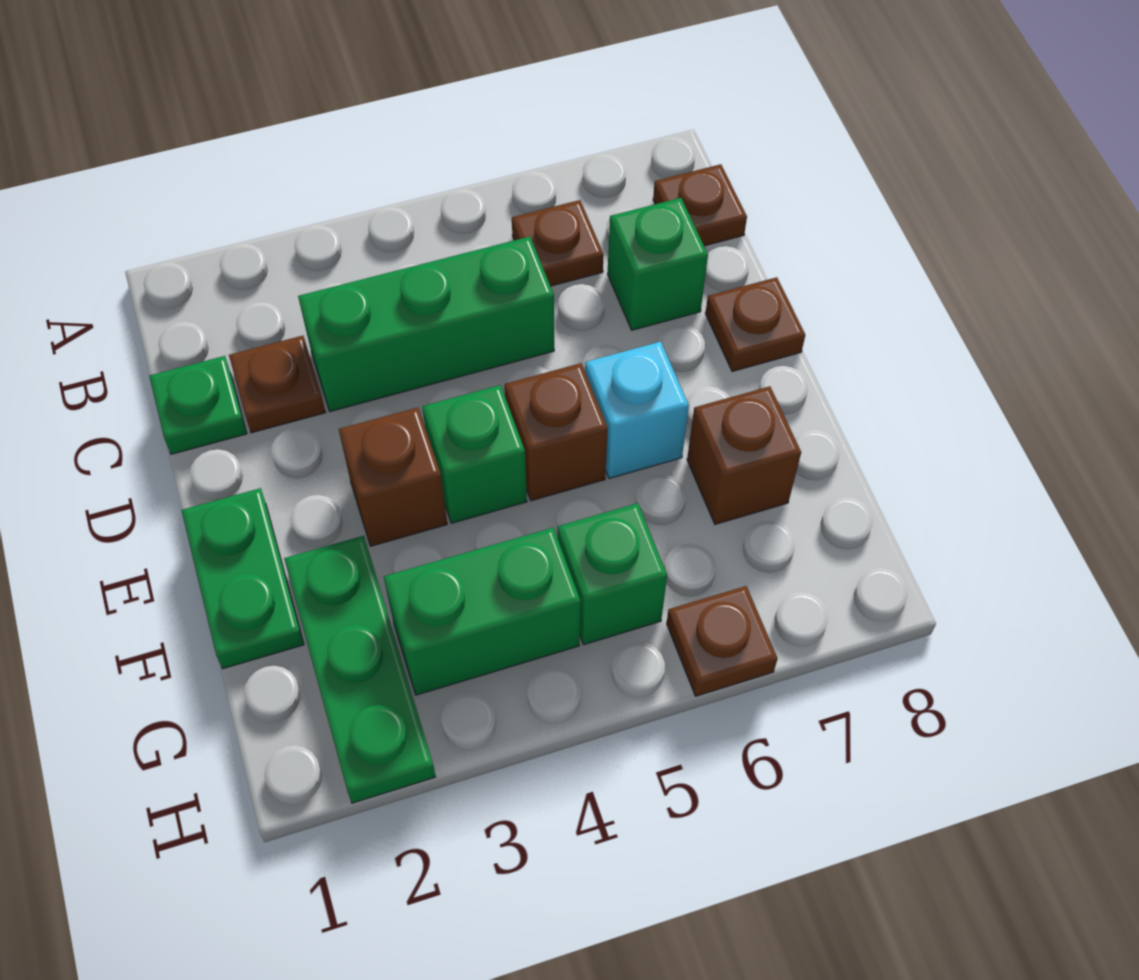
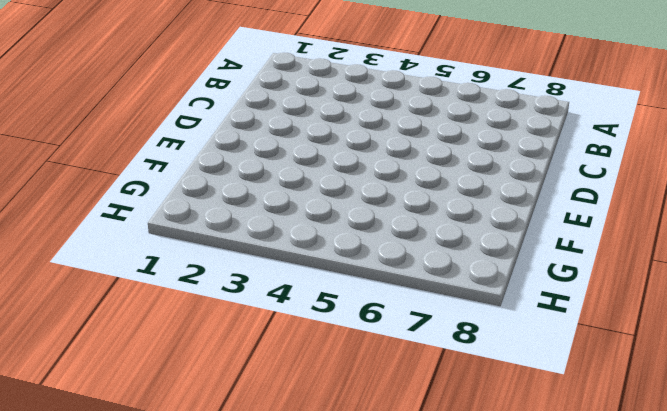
none -> brown plate B6 level 1
none -> brown plate B8 level 1
none -> green plate C1 level 1

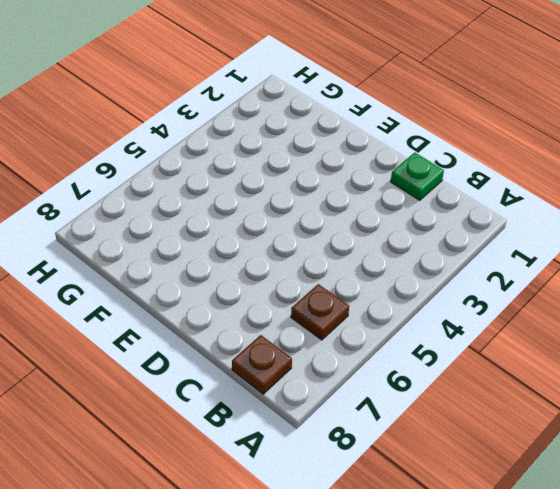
none -> brown plate C2 level 1
none -> green brick C3:C5 level 1
none -> green brick C7 level 1

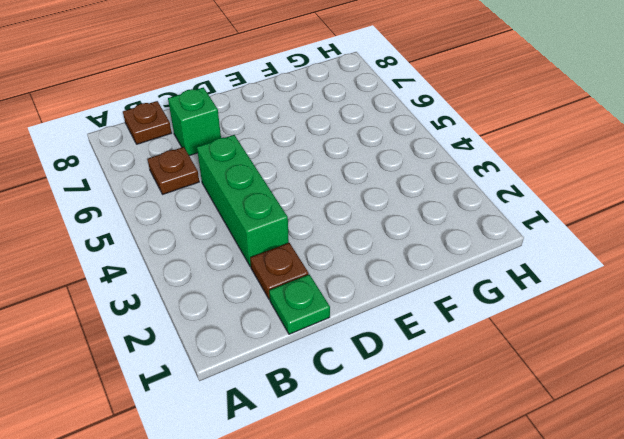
none -> brown plate D8 level 1
none -> green plate E1:F1 level 1
none -> brown brick E3 level 1

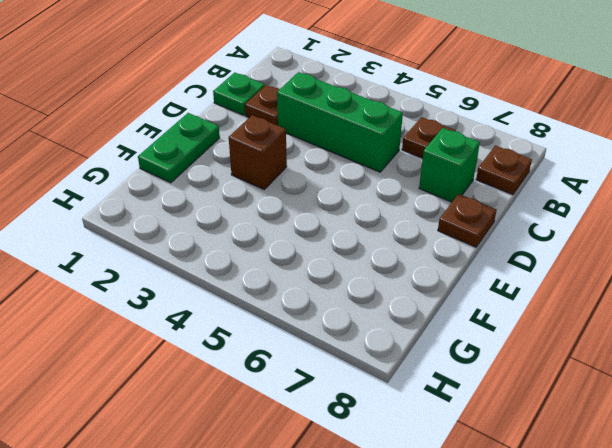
none -> green brick E4 level 1
none -> brown brick E5 level 1
none -> cyan brick E6 level 1

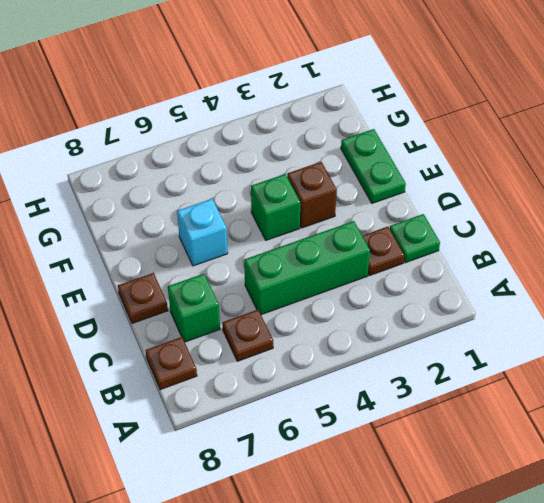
none -> brown brick E5 level 1
none -> green plate F2:H2 level 1
none -> brown brick F7 level 1

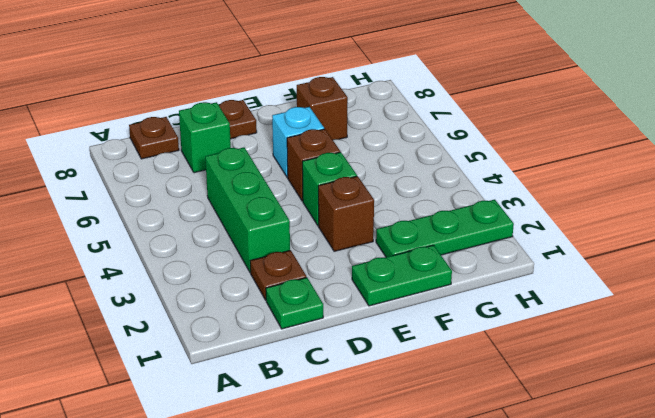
none -> brown plate B6 level 1
none -> green brick G3:G4 level 1
none -> green brick G5 level 1

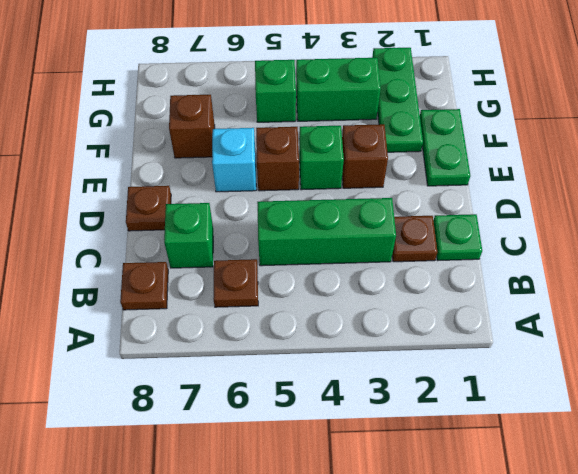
none -> brown plate H6 level 1

